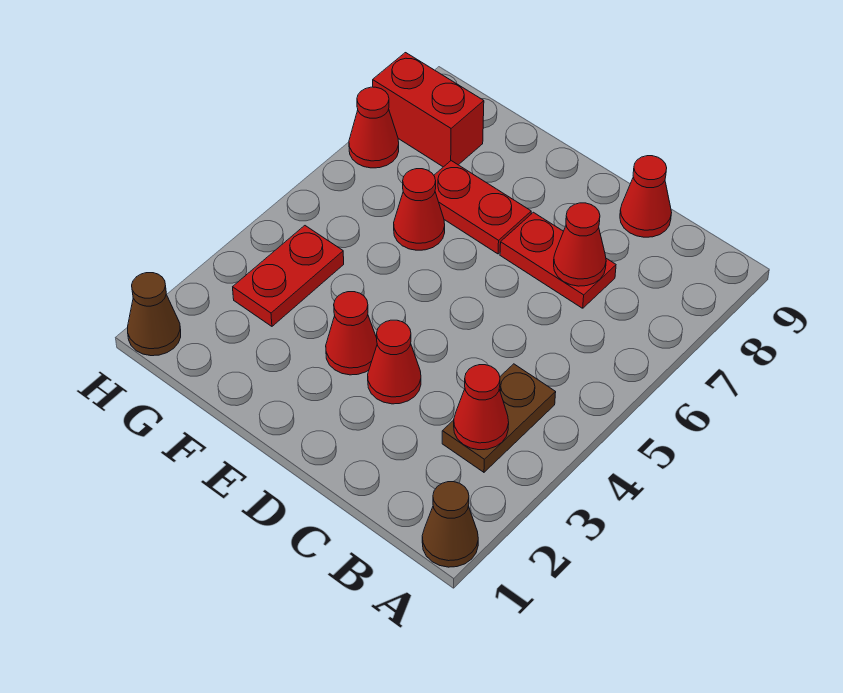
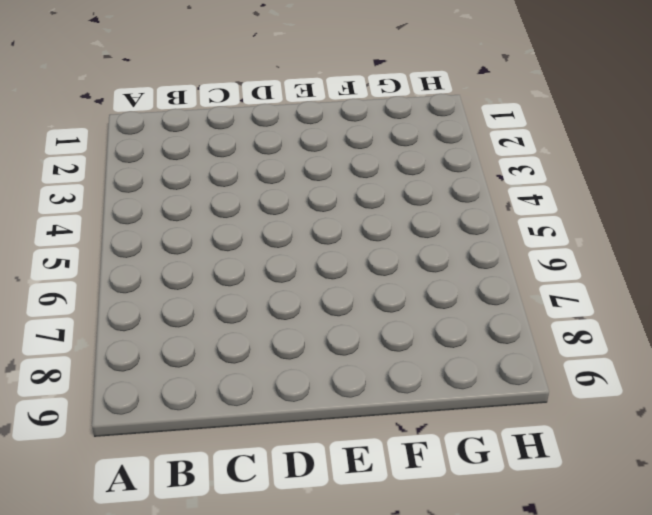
none -> brown cone A1 level 1
none -> brown plate B3:B4 level 1
none -> red plate C7:D7 level 1

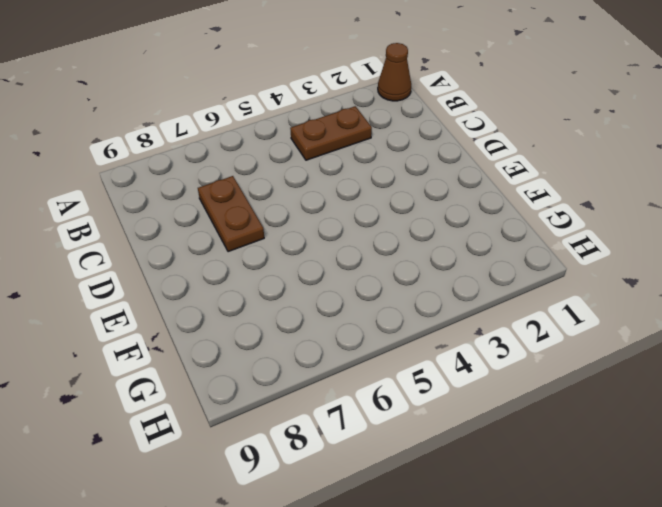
brown plate C7:D7 level 1 -> red plate C7:D7 level 1
none -> red cone C9 level 1
none -> red cone D3 level 1
none -> red cone E3 level 1

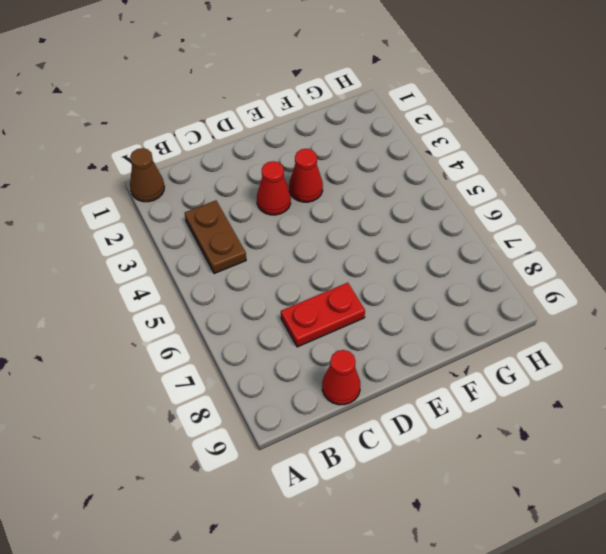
none -> red plate E7:F7 level 1
none -> red cone F6 level 1
none -> red plate G3:G4 level 1

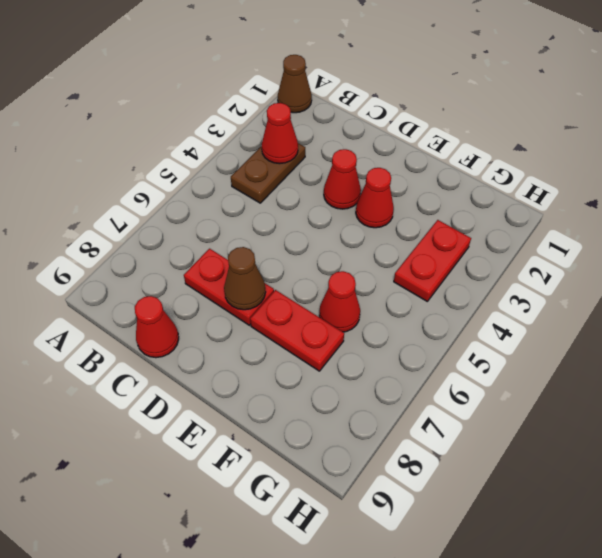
brown cone D7 level 2 -> brown cone H1 level 1
none -> red brick G8:H8 level 1
none -> red cone H7 level 1
none -> red cone C7 level 2

